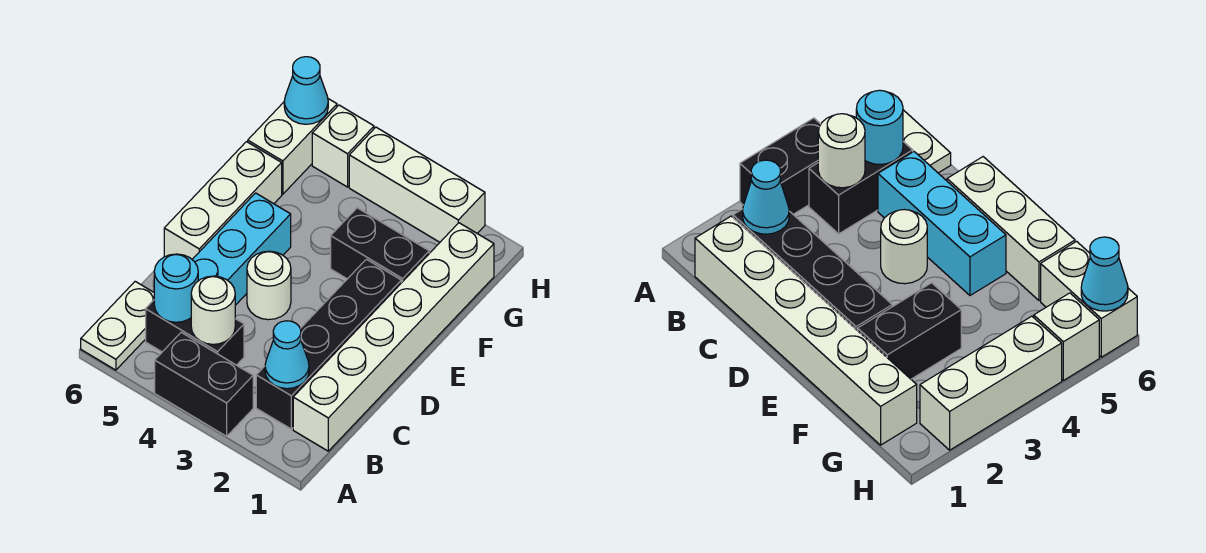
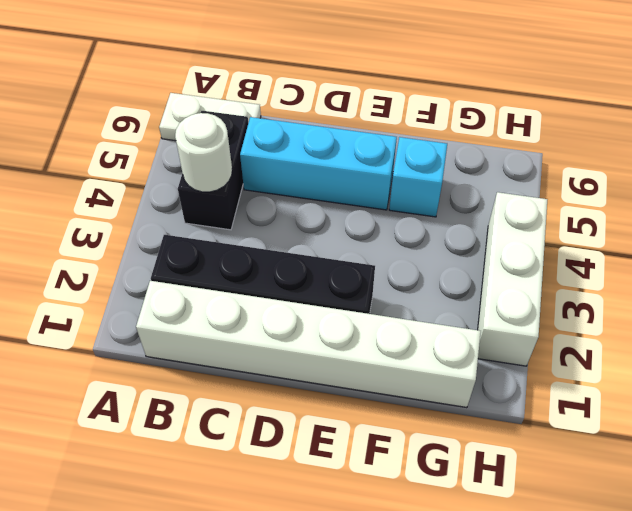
cyan brick F5 level 1 -> none
none -> black brick A3:A4 level 1
none -> white round brick D4 level 1
none -> white brick D6:F6 level 1

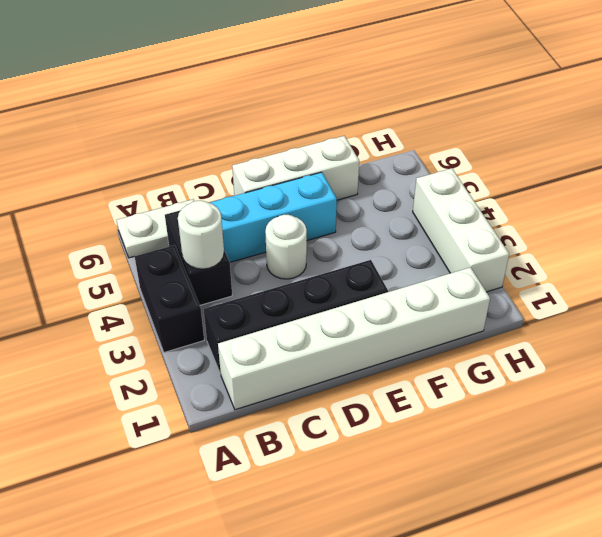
none -> black brick F2:F3 level 1
none -> white brick G6:H6 level 1
none -> white brick H5 level 1

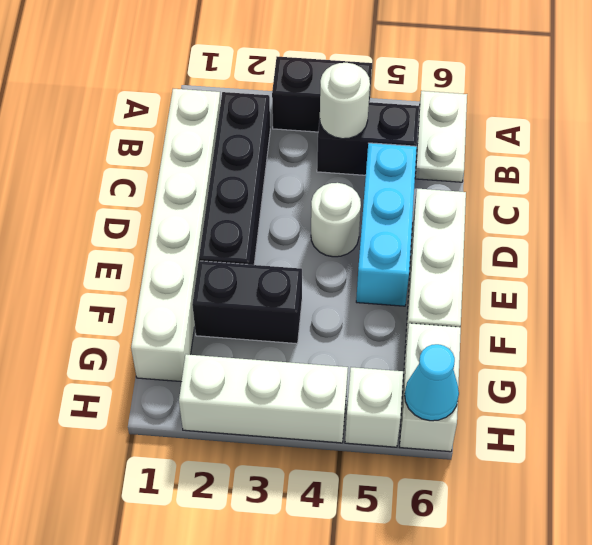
none -> cyan cone B2 level 2
none -> cyan round brick B5 level 2

